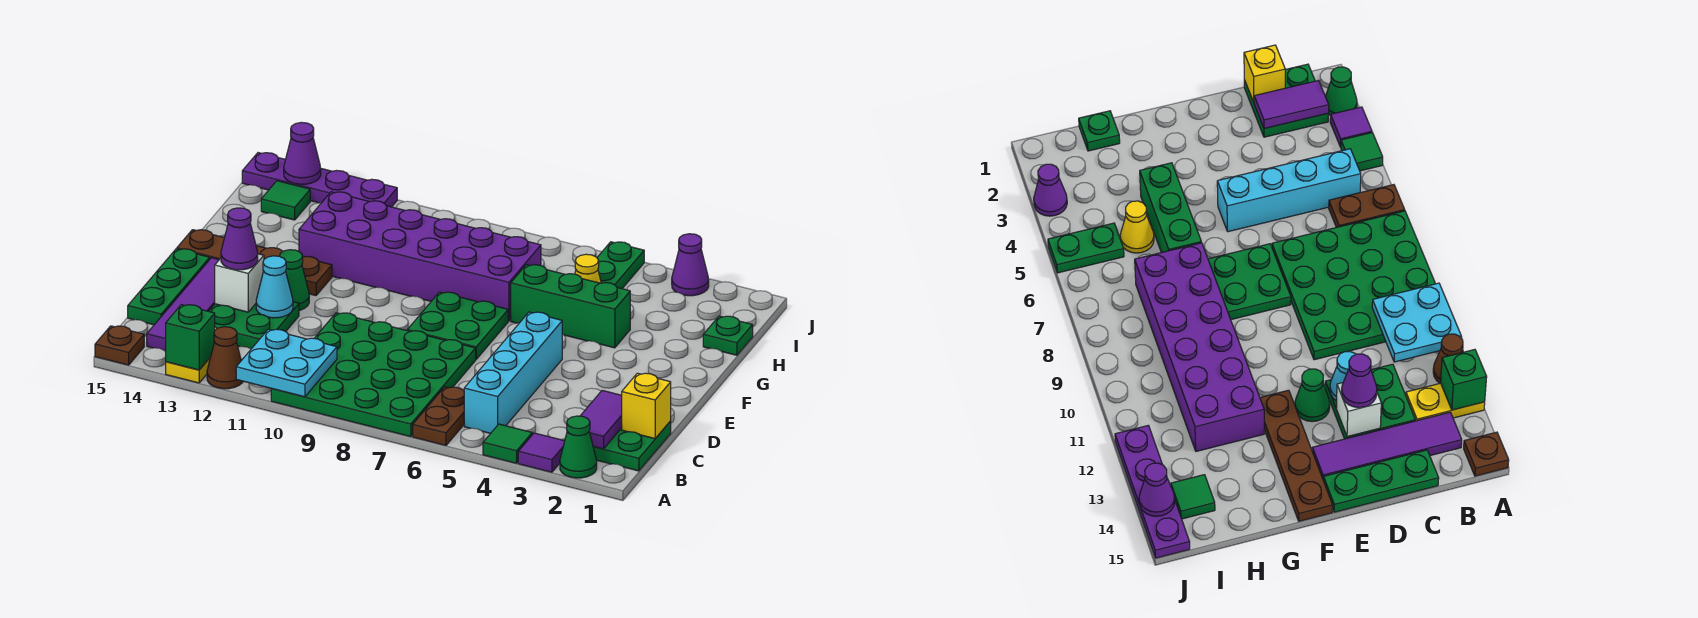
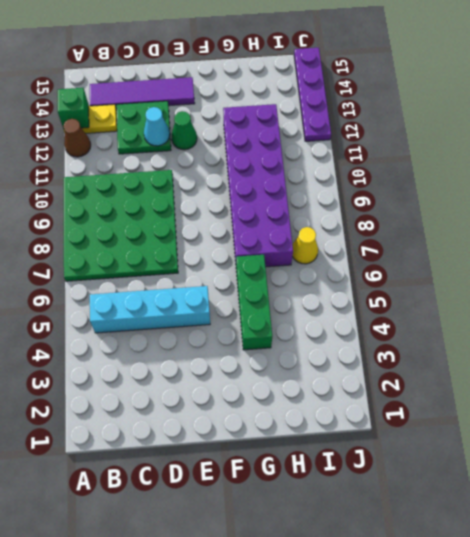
yellow cone I7 level 1 -> yellow cone H5 level 1
none -> green cone A2 level 1
none -> purple tile A3 level 1
none -> green tile A4 level 1
none -> brown plate A6:B6 level 1

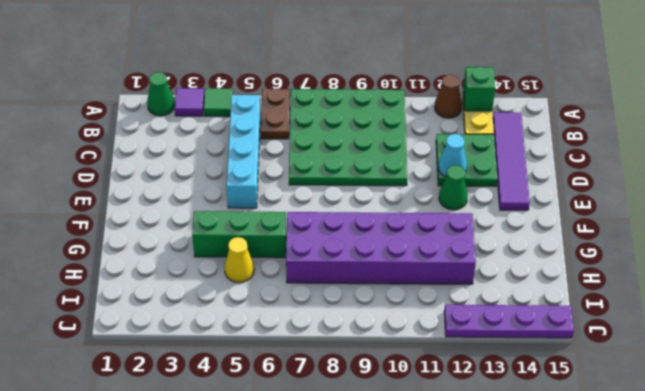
none -> brown plate A15 level 1
none -> green plate B1:C2 level 1
none -> green plate C15:E15 level 1
none -> green plate E7:F8 level 1

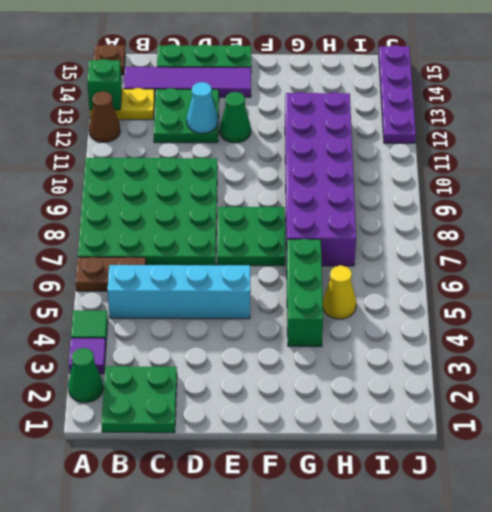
none -> brown plate F12:F15 level 1
none -> green plate H1 level 1
none -> green plate I5:J5 level 1
none -> green tile I14 level 1

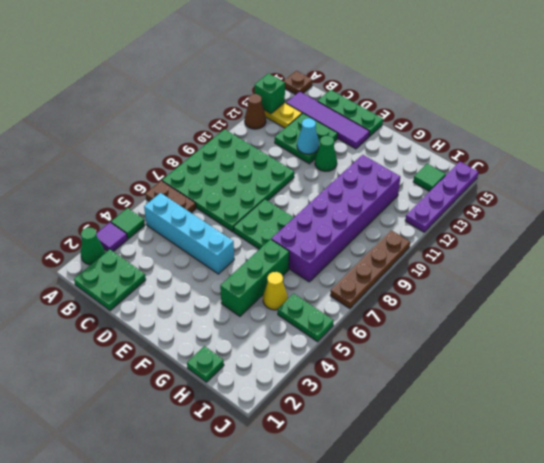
brown plate J7:J10 level 1 -> brown plate F12:F15 level 1
none -> purple cone J3 level 1
none -> cyan plate A10:B11 level 2
none -> purple tile B2:C2 level 2
none -> yellow brick C1 level 2

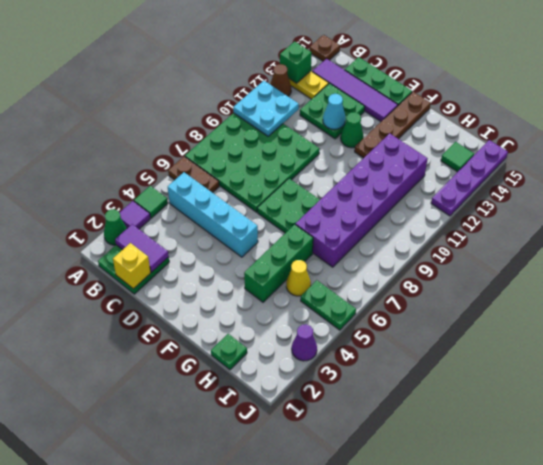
none -> white brick D13 level 2
none -> purple cone J14 level 2
none -> purple cone D13 level 3

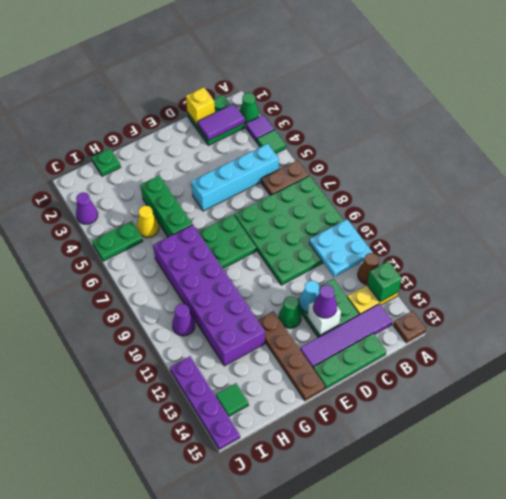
purple cone I10 level 1 -> purple cone J14 level 2

